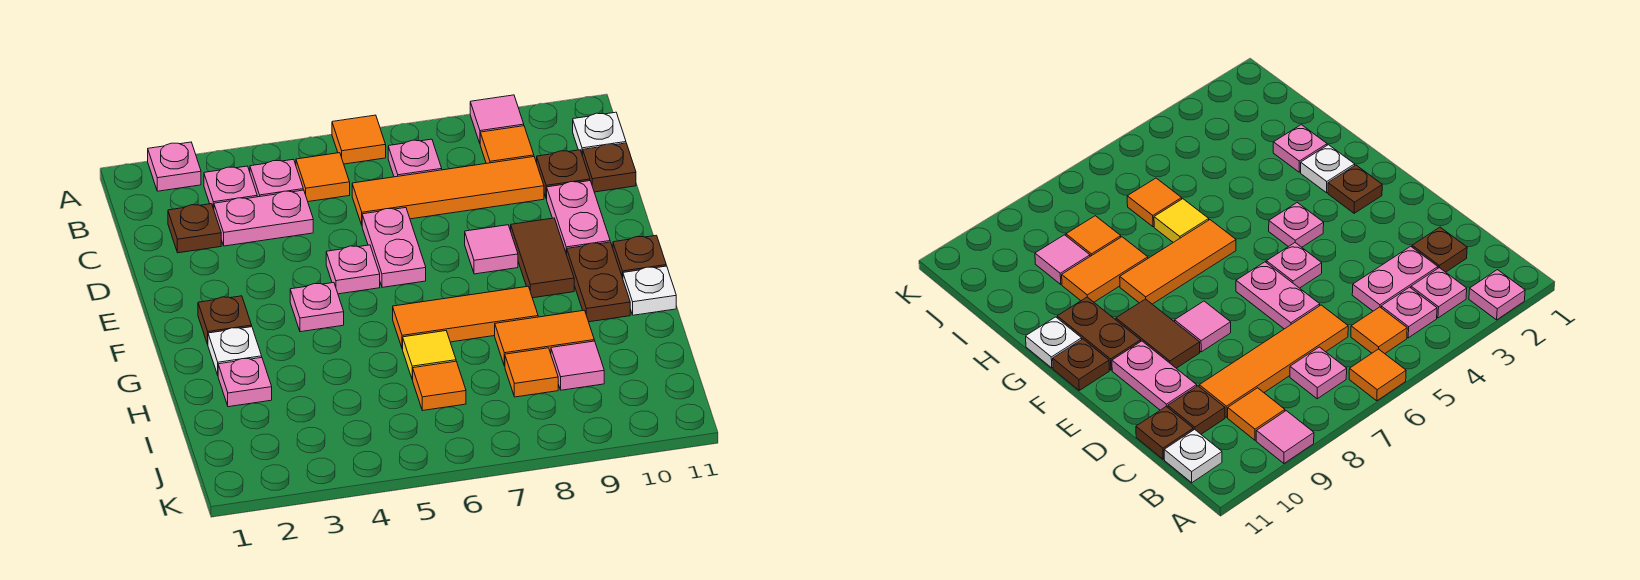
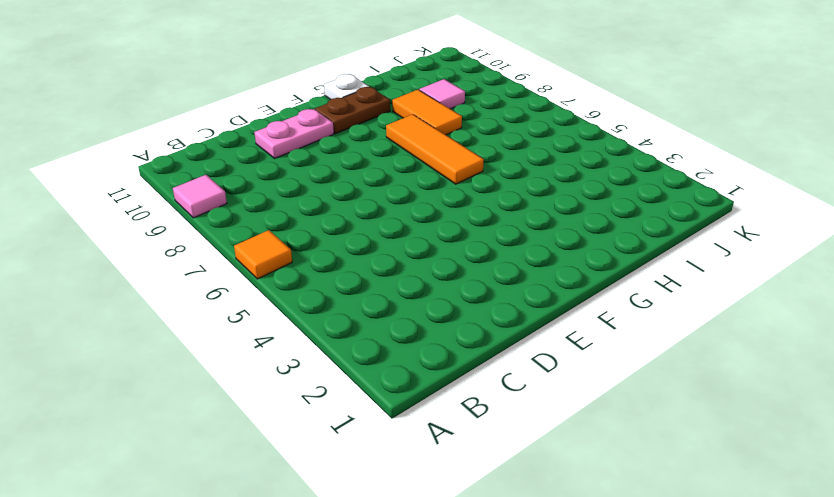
none -> pink plate A2 level 1
none -> pink plate B3 level 1
none -> pink plate B4 level 1
none -> orange tile B5 level 1

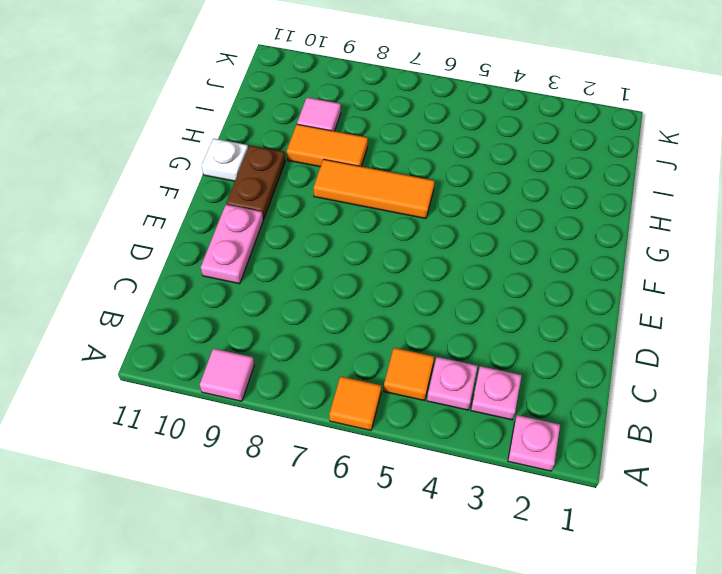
none -> pink plate B7 level 1
none -> orange tile B9 level 1
none -> white plate B11 level 1
none -> brown plate C2 level 1

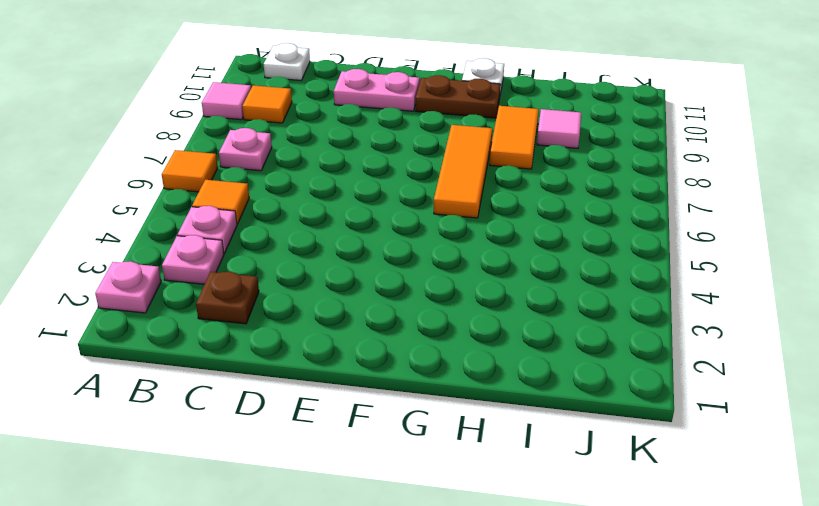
none -> pink plate C3:C4 level 1
none -> orange tile C6:C9 level 1
none -> brown plate C10 level 1
none -> brown plate C11 level 1

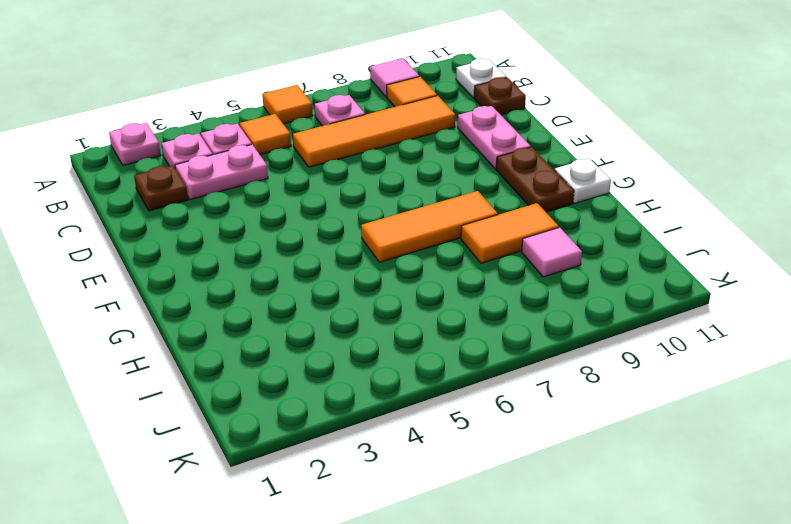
none -> brown plate C10 level 1
none -> pink plate D6:E6 level 1
none -> pink plate E5 level 1
none -> pink tile E8 level 1

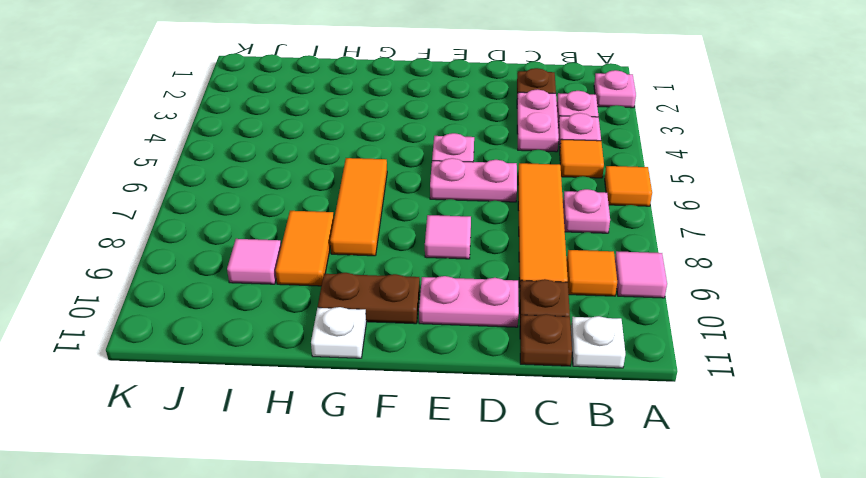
none -> brown tile E9:F9 level 1
none -> brown plate F2 level 1
none -> pink plate F4 level 1
none -> brown plate F11 level 1

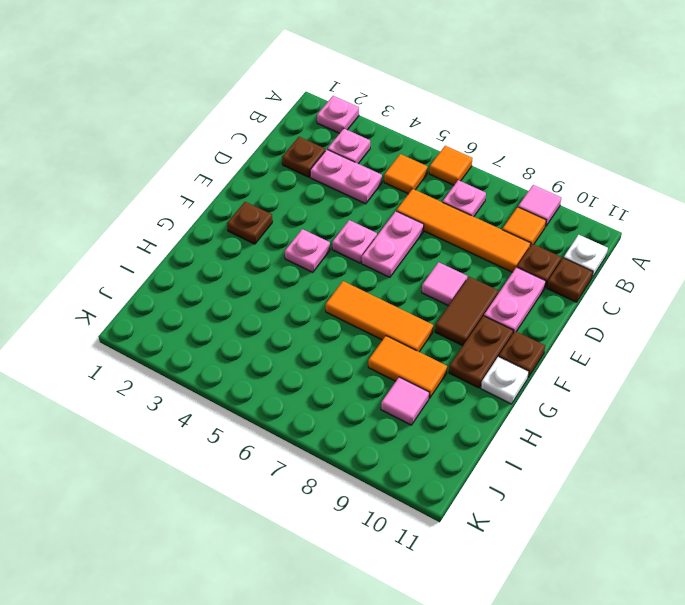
none -> pink plate B4 level 1
none -> white plate G2 level 1
none -> pink plate H2 level 1
none -> yellow tile H6 level 1

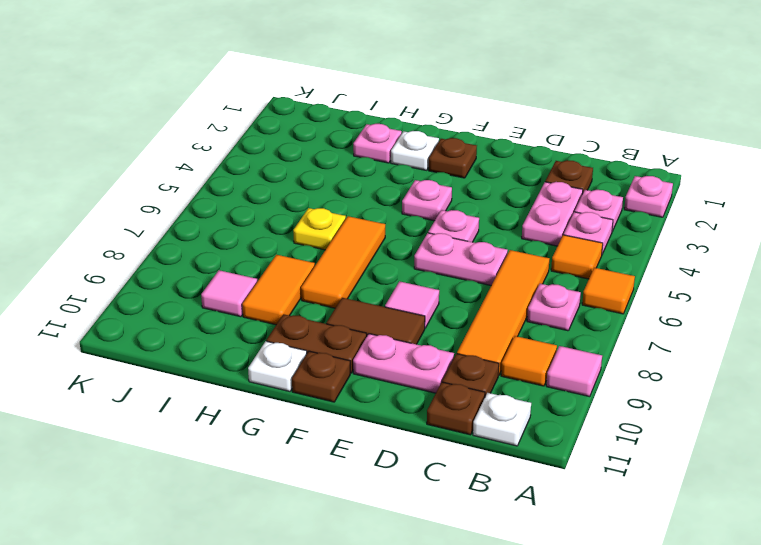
yellow plate H6 level 1 -> yellow tile H6 level 1
none -> orange tile I6 level 1
none -> orange tile I8 level 1

